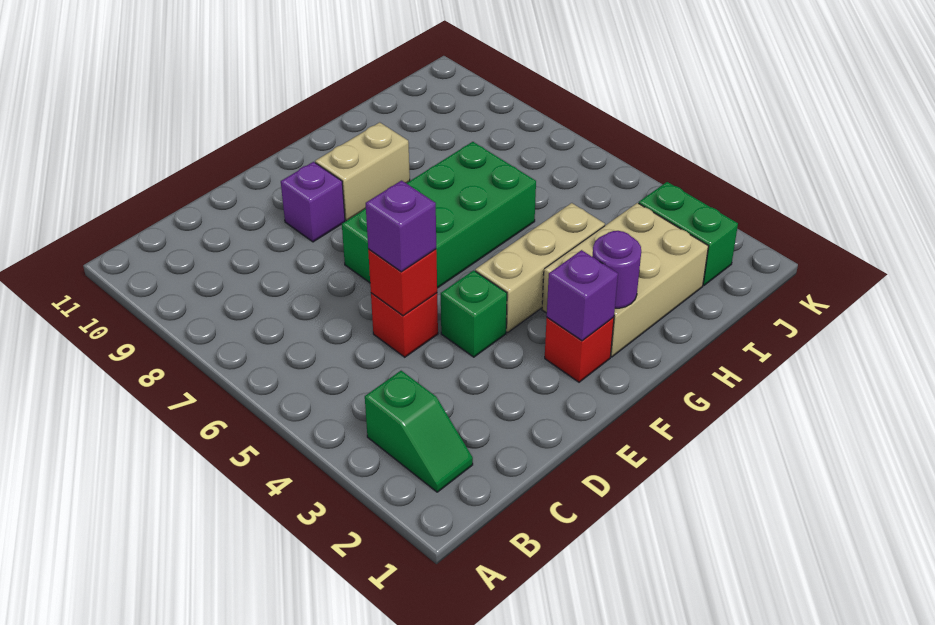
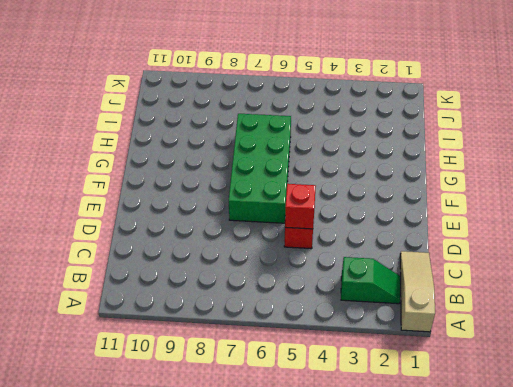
tan slope A1:C1 level 1 top A -> none
none -> green brick E4 level 1
none -> purple brick E9 level 1
none -> red brick F2 level 1

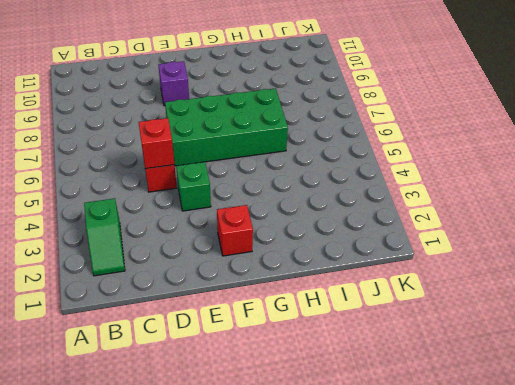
none -> tan brick F4:H4 level 1
none -> tan brick F9:G9 level 1
none -> tan brick G2:I3 level 1

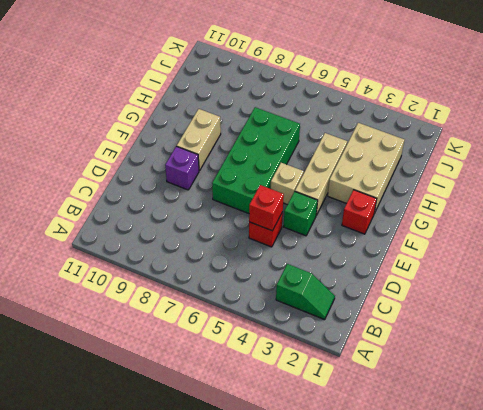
tan brick F5 level 1 -> none
none -> green brick J2:J3 level 1
none -> purple brick F2 level 2
none -> purple round brick G2 level 2

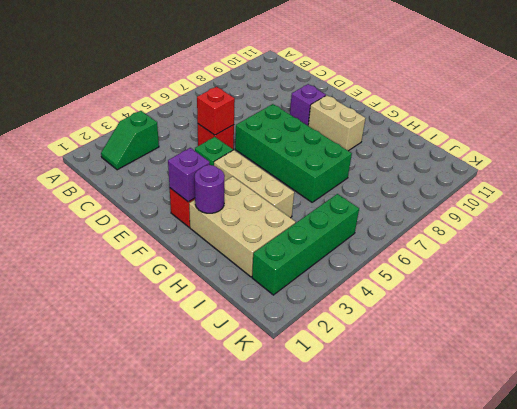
green brick J2:J5 level 1 -> green brick J2:J3 level 1
none -> purple brick D5 level 3

